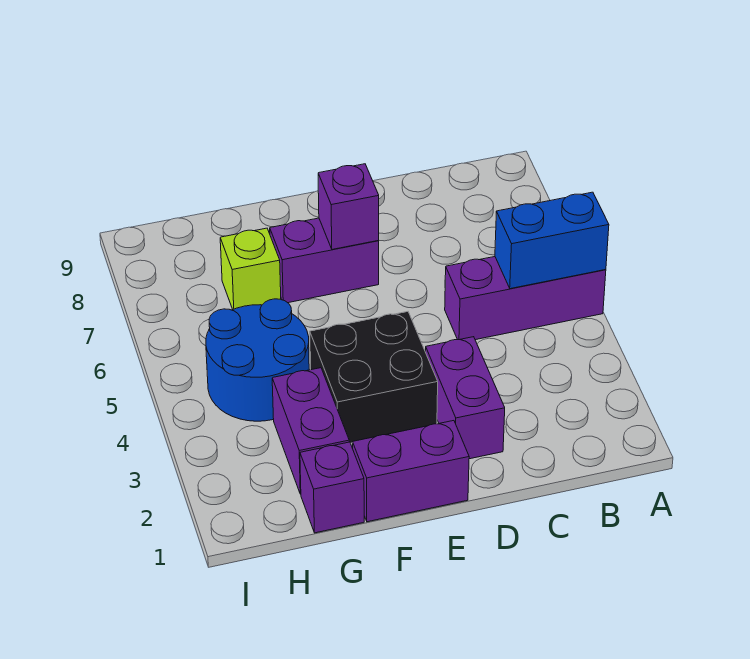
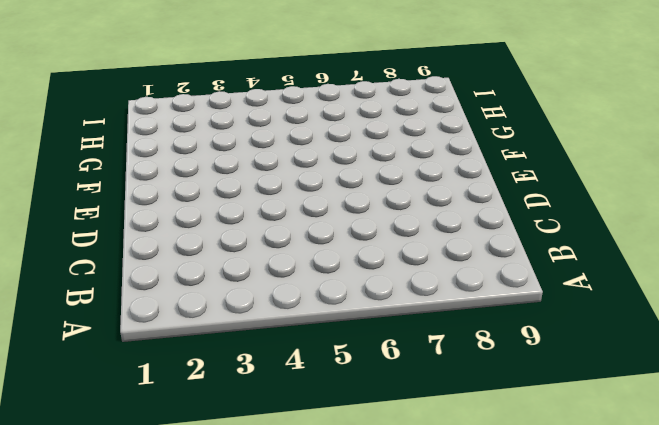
none -> purple brick A5:C5 level 1
none -> purple brick D2:D3 level 1

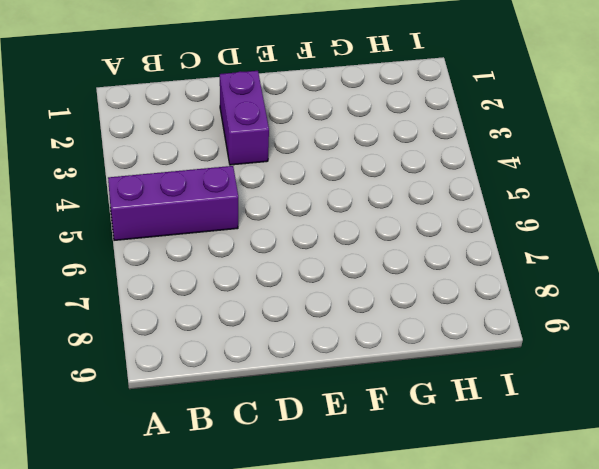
none -> purple brick E1:F1 level 1
none -> black brick E3:F4 level 1

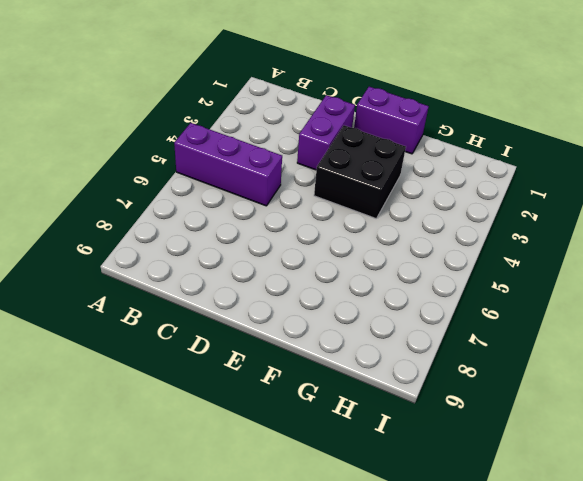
none -> purple brick E7:F7 level 1
none -> purple brick G1 level 1

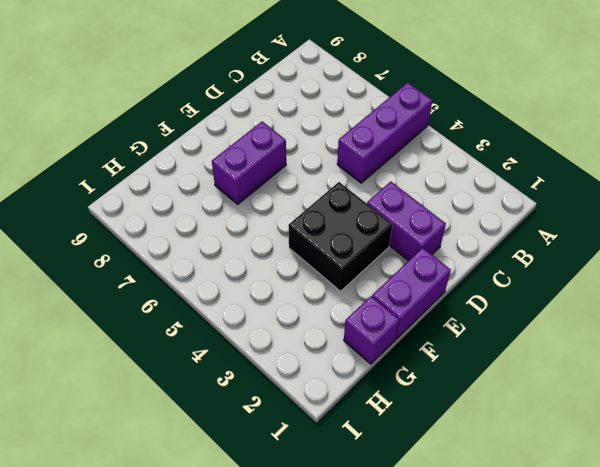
none -> purple brick G2:G3 level 1
none -> blue round brick G4:H5 level 1

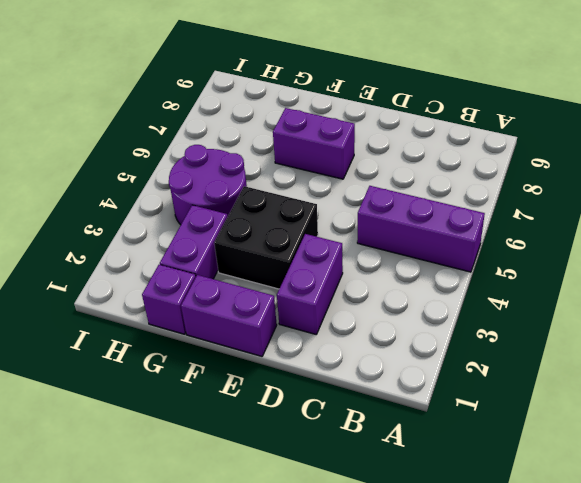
purple round brick G4:H5 level 1 -> blue round brick G4:H5 level 1
none -> lime brick G7 level 1
none -> blue brick A5:B5 level 2

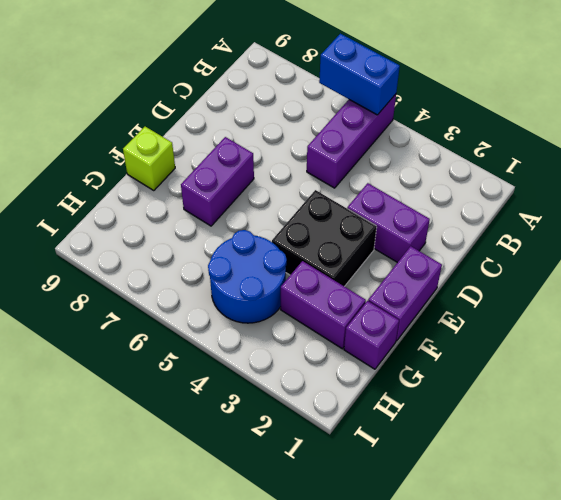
blue brick A5:A6 level 2 -> blue brick A5:B5 level 2
lime brick F9 level 1 -> lime brick G7 level 1
none -> purple brick E7 level 2

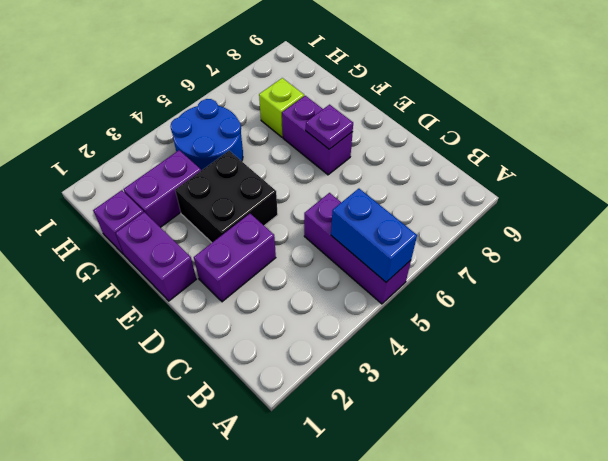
purple plate E7 level 2 -> purple brick E7 level 2

